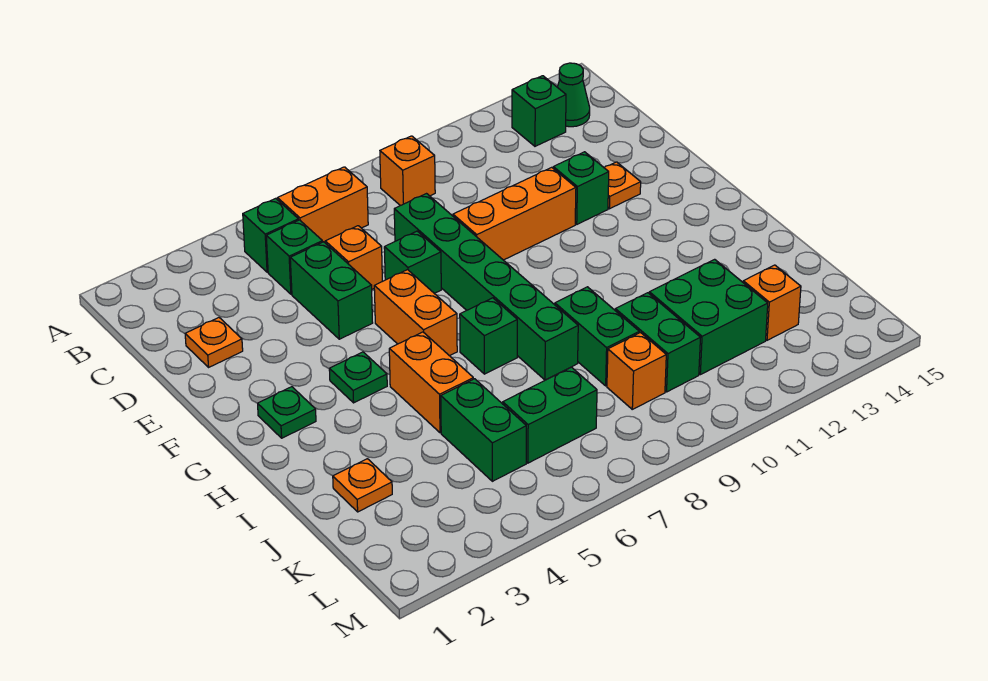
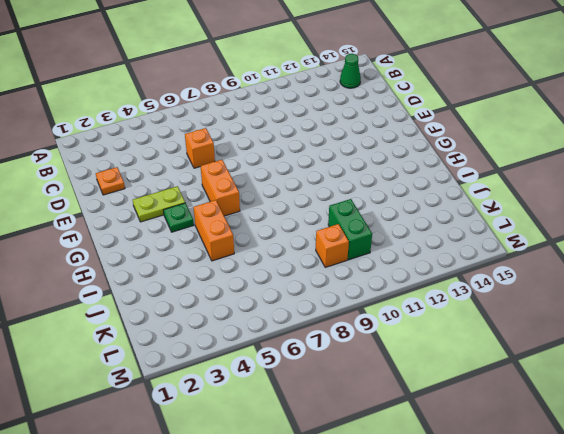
lime plate F3:F4 level 1 -> none
none -> green brick B5 level 1
none -> orange brick B6:B7 level 1
none -> orange brick B9 level 1

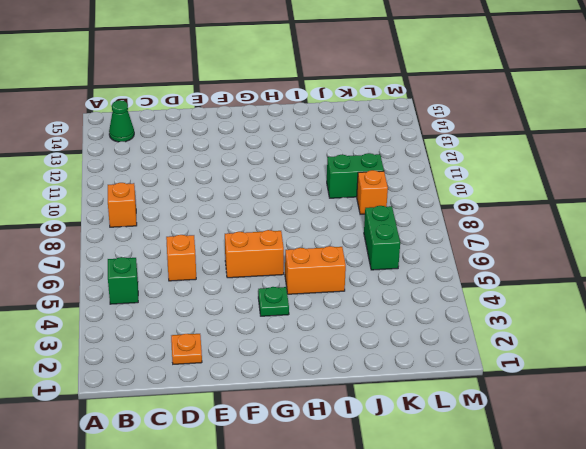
none -> orange brick B6:B7 level 1
none -> green brick B13 level 1
none -> green brick C5 level 1

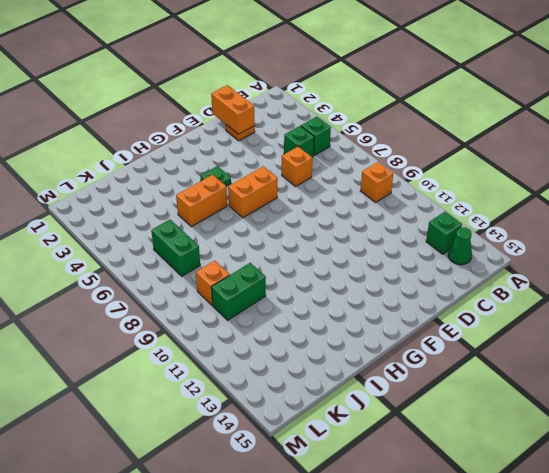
orange brick D1:D2 level 2 -> orange brick B6:B7 level 1
none -> green brick D5:E5 level 1
none -> green brick D8:I8 level 1
none -> green brick E7 level 1

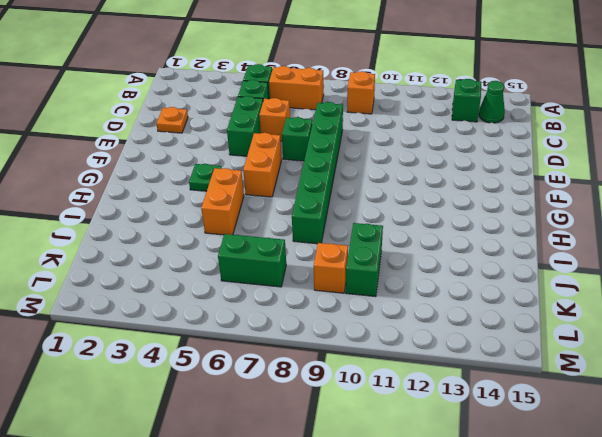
none -> orange brick E9:E11 level 1
none -> green brick E12 level 1
none -> orange plate E13 level 1

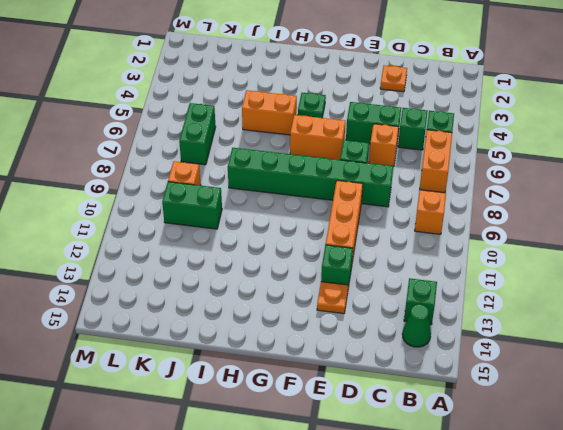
none -> green plate G2 level 1
none -> green brick H7 level 1
none -> green brick I9:J9 level 1

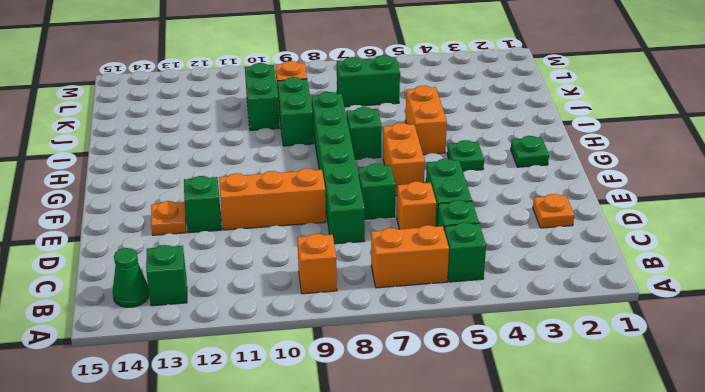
none -> orange plate J2 level 1
none -> green brick J5:K5 level 1
none -> green brick J11:K12 level 1

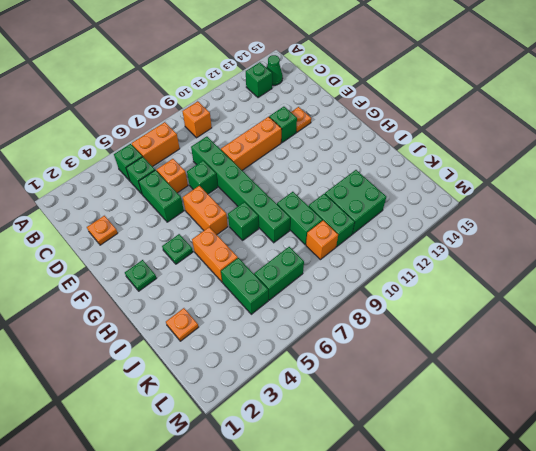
none -> orange brick K13 level 1

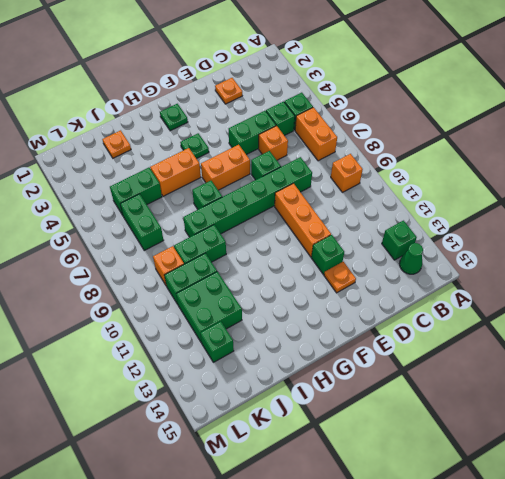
green brick K13 level 1 -> orange brick K13 level 1

